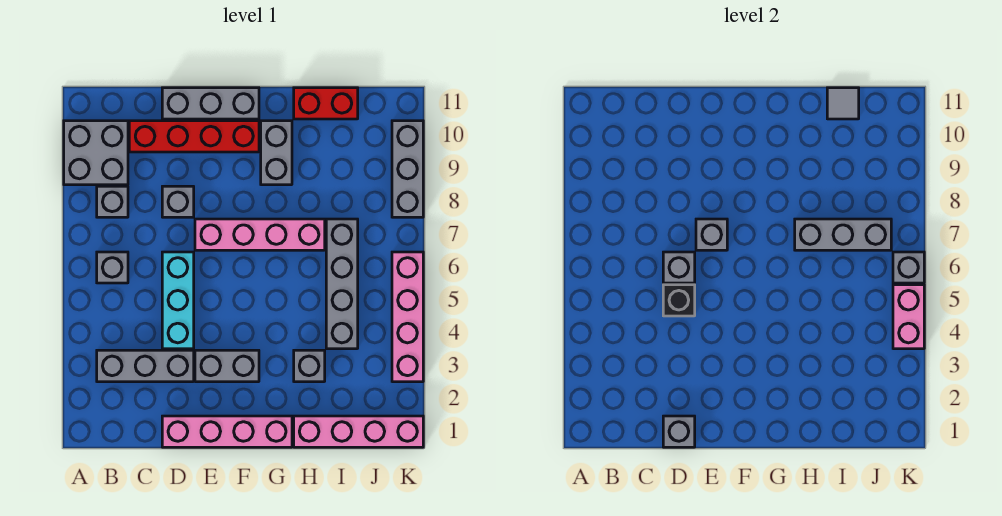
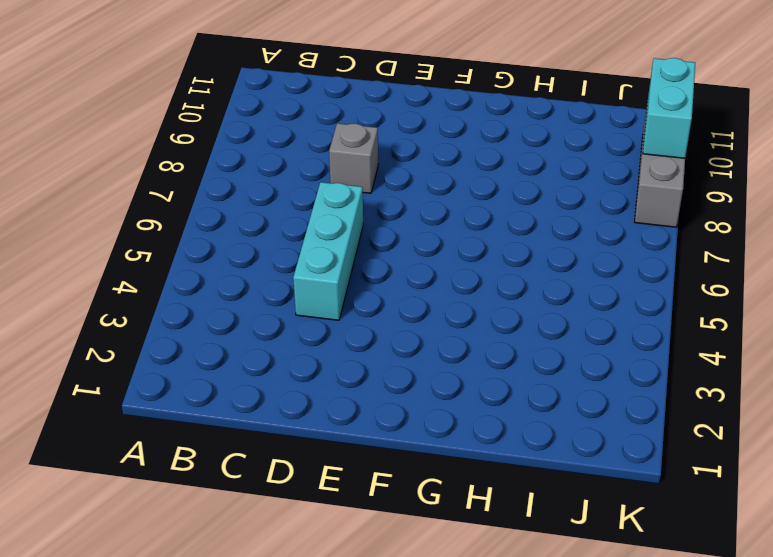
cyan brick K9:K10 level 2 -> none
none -> grey brick A9:B10 level 1
none -> grey brick B3:D3 level 1
none -> grey brick B6 level 1

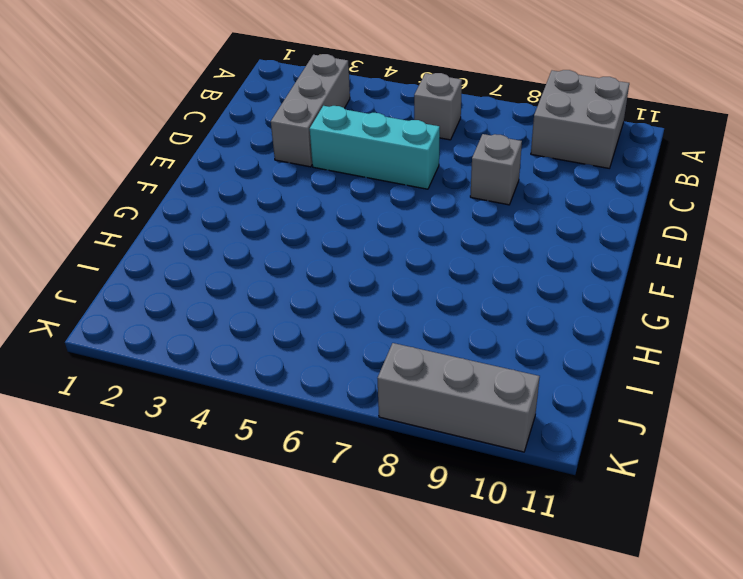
none -> grey brick B8 level 1
none -> red brick C10:F10 level 1
none -> pink brick D1:G1 level 1

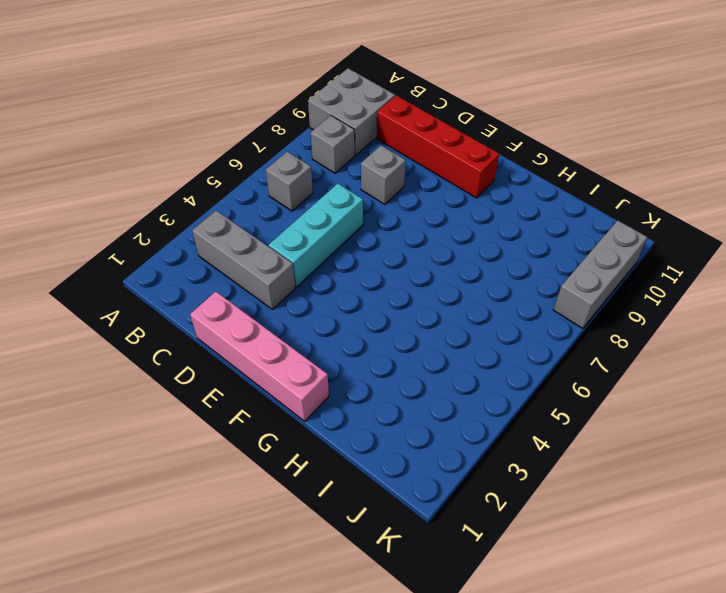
none -> grey brick D11:F11 level 1
none -> grey brick E3:F3 level 1
none -> pink brick E7:H7 level 1

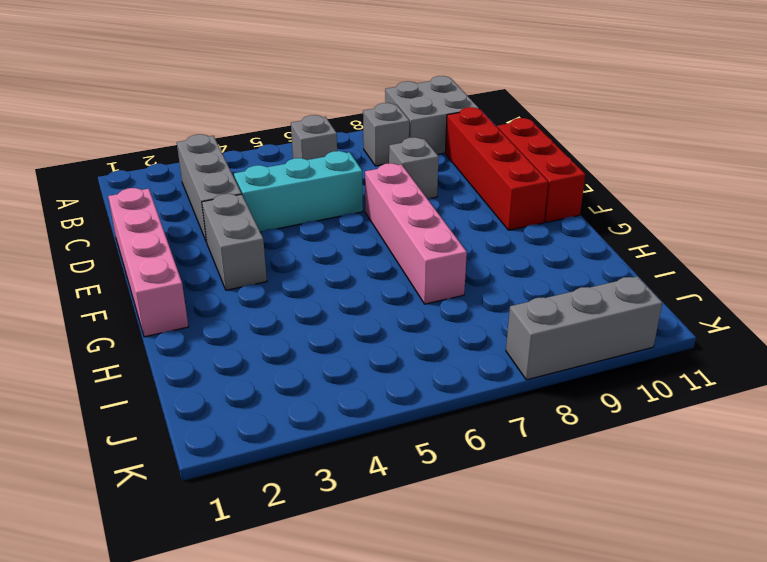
red brick D11:F11 level 1 -> grey brick D11:F11 level 1
none -> grey brick G9:G10 level 1
none -> pink brick H1:K1 level 1
none -> grey brick H3 level 1

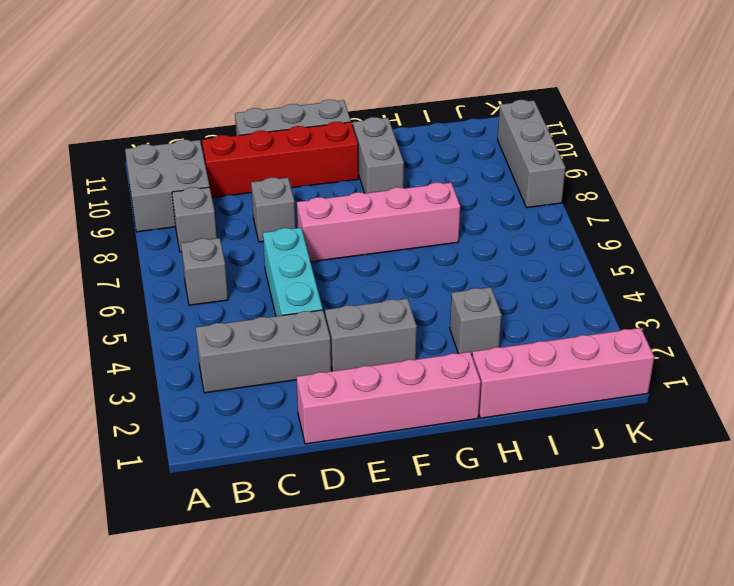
none -> red brick H11:I11 level 1
none -> grey brick I4:I7 level 1
none -> pink brick K3:K6 level 1

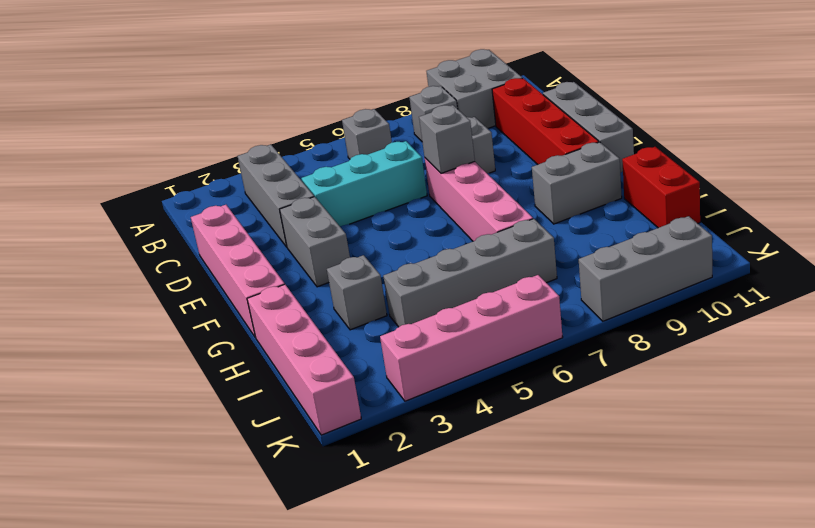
none -> grey brick D1 level 2
none -> black brick D5 level 2
none -> grey brick D6 level 2

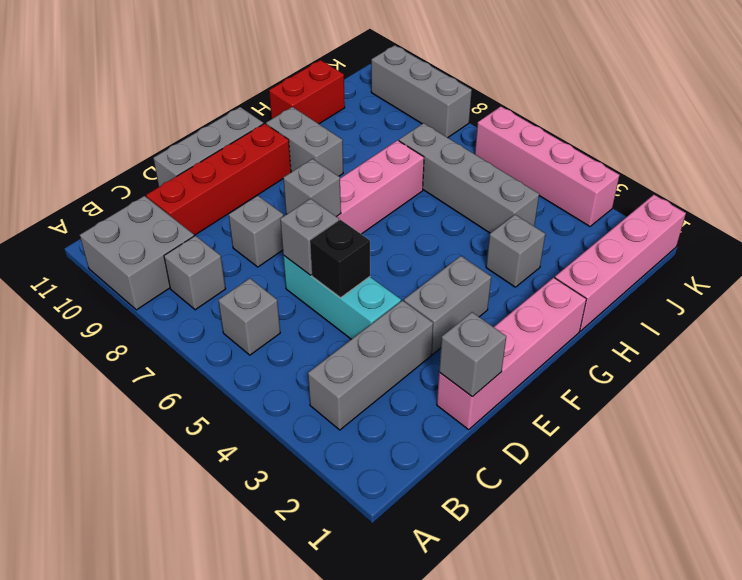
none -> grey brick H7:J7 level 2
none -> grey tile I11 level 2
none -> pink brick K4:K5 level 2

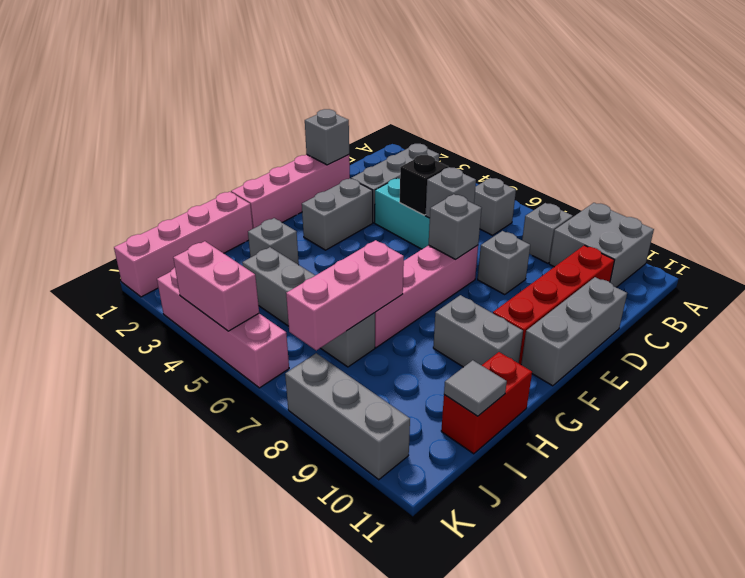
pink brick H7:J7 level 2 -> grey brick H7:J7 level 2
none -> grey brick K6 level 2

